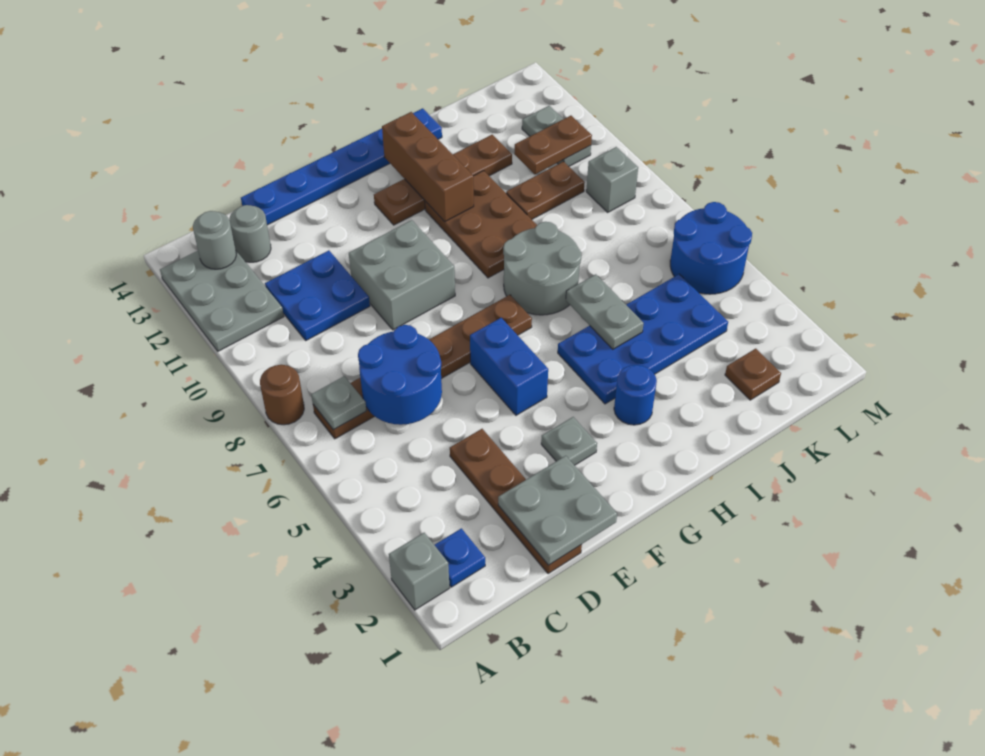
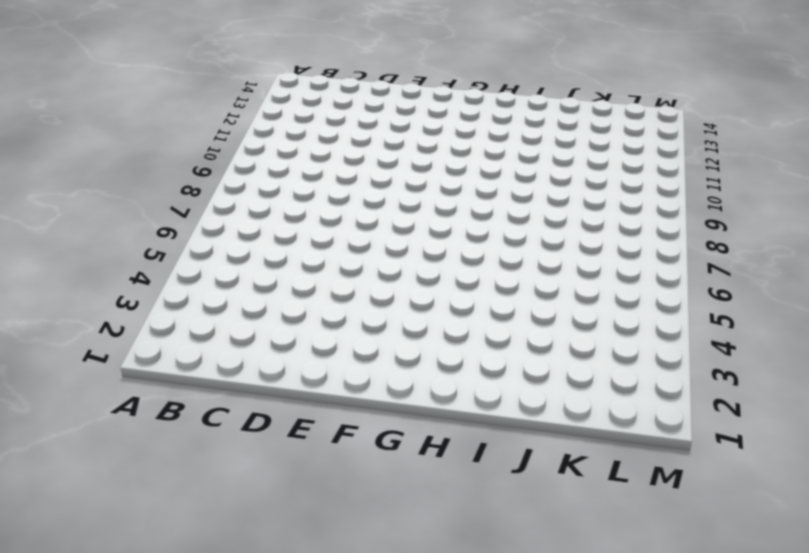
none -> grey brick A2 level 1
none -> brown round brick A8 level 1
none -> grey plate A11:B13 level 1

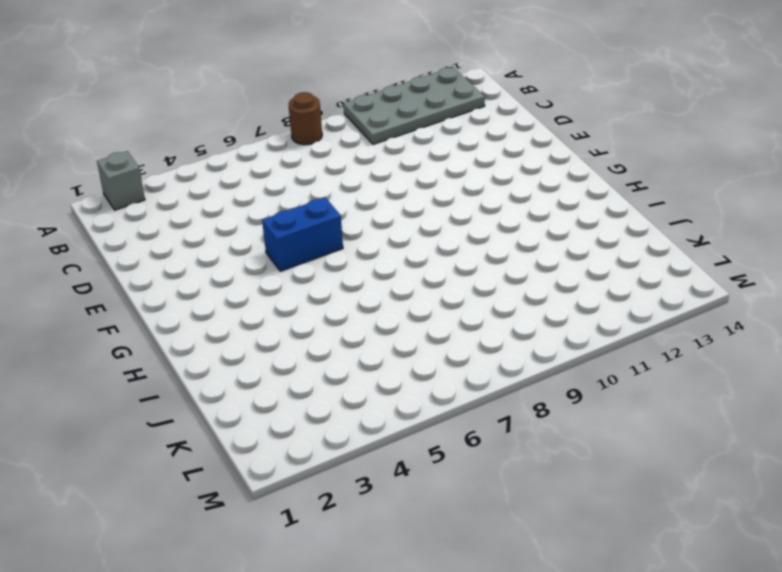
grey plate A10:B13 level 1 -> grey plate A11:B13 level 1
none -> blue plate B2 level 1
none -> brown plate B7:G7 level 1
none -> blue plate C10:D11 level 1

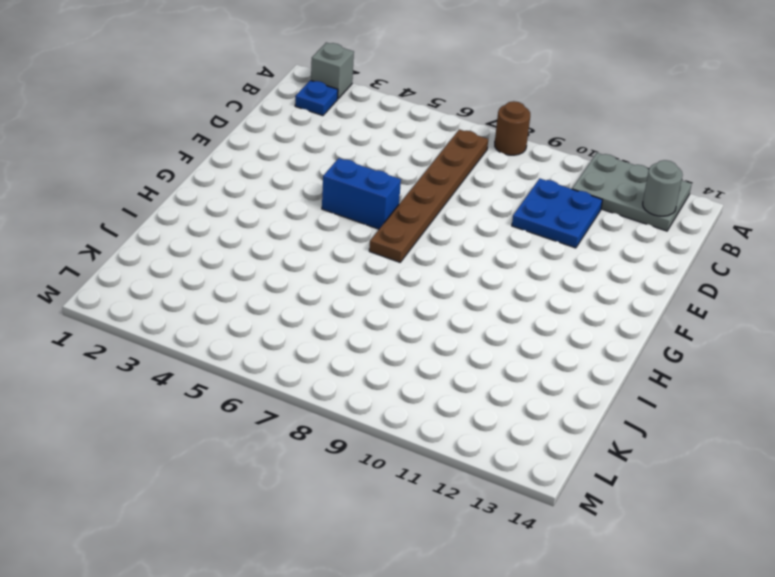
none -> grey round brick C13 level 1
none -> brown plate D1:D4 level 1
none -> blue plate D14:I14 level 1

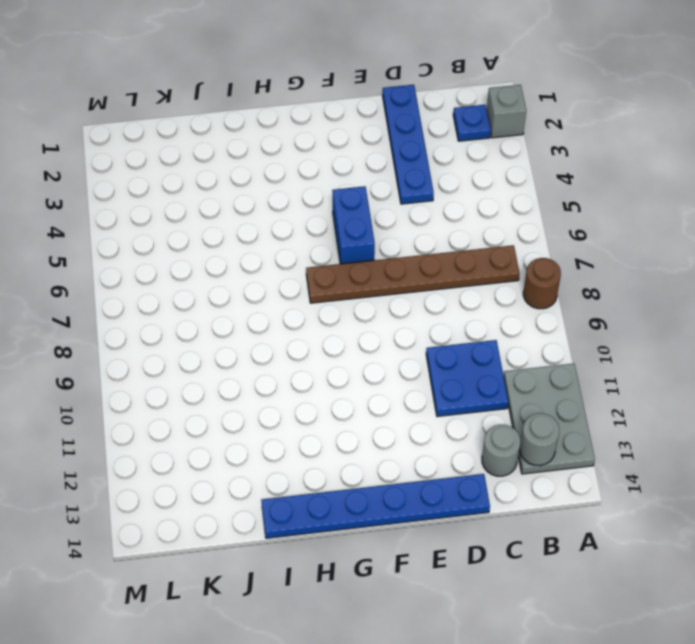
blue plate D1:D4 level 1 -> brown plate D1:D4 level 1
none -> grey brick E9:F10 level 1
none -> grey plate F3 level 1
none -> brown plate G12:J12 level 1

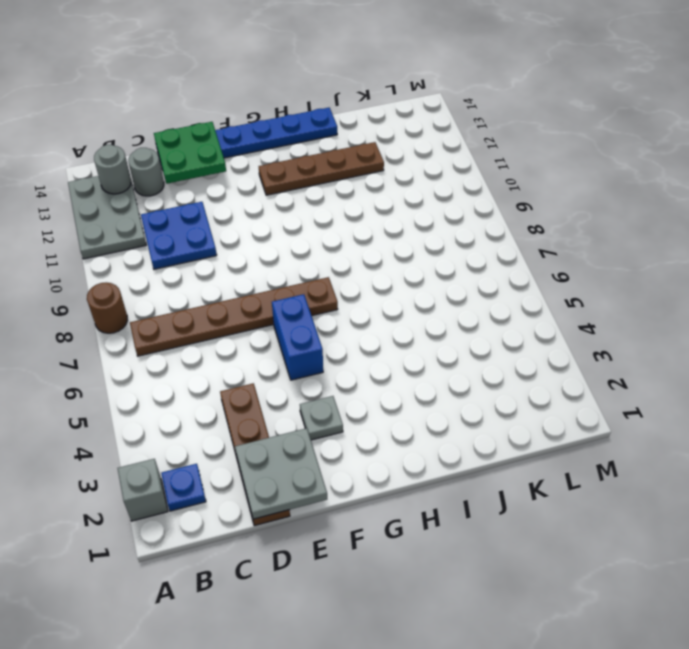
green plate D13:E14 level 2 -> none
none -> grey brick E9:F10 level 1
none -> blue round brick H3 level 1
none -> blue plate H4:K5 level 1

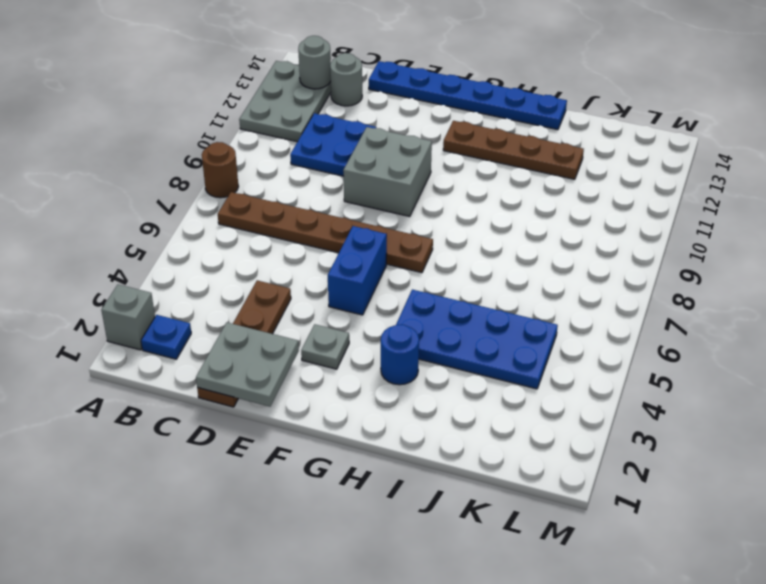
none -> grey round brick H7:I8 level 1
none -> brown plate H9:I11 level 1
none -> brown plate J10:K10 level 1

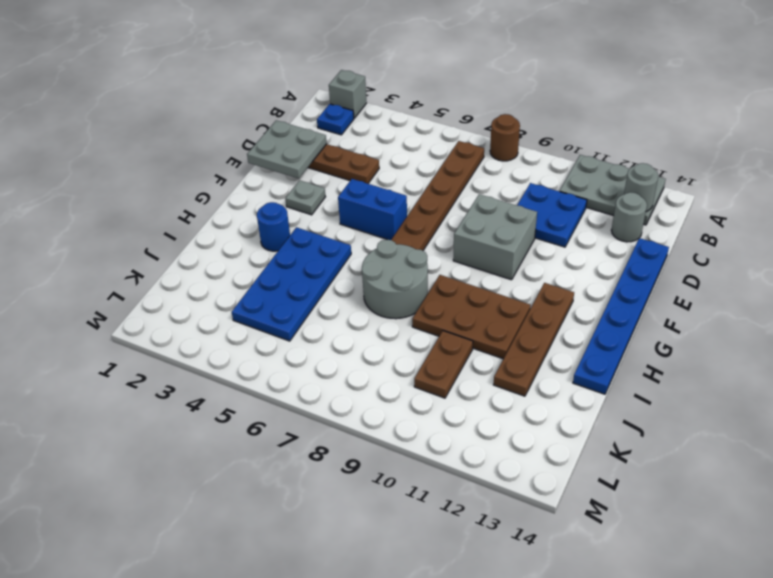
none -> brown plate K2 level 1
none -> blue round brick L5:M6 level 1
none -> grey brick L9 level 1

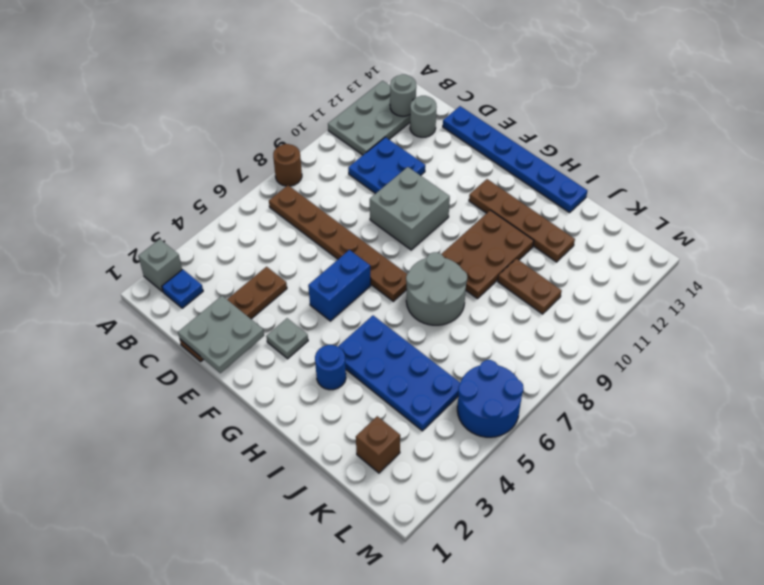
brown brick K2 level 1 -> brown plate K2 level 1
none -> grey brick L9 level 1
none -> grey plate L11:L12 level 1
none -> grey plate B7 level 2

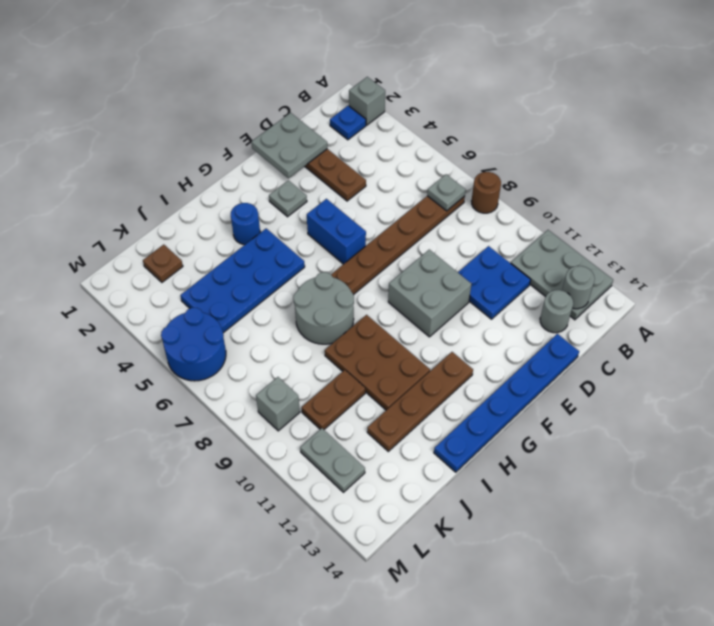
none -> blue round brick C6:D7 level 2
none -> brown brick H11:H13 level 2
none -> grey plate I5:I6 level 2

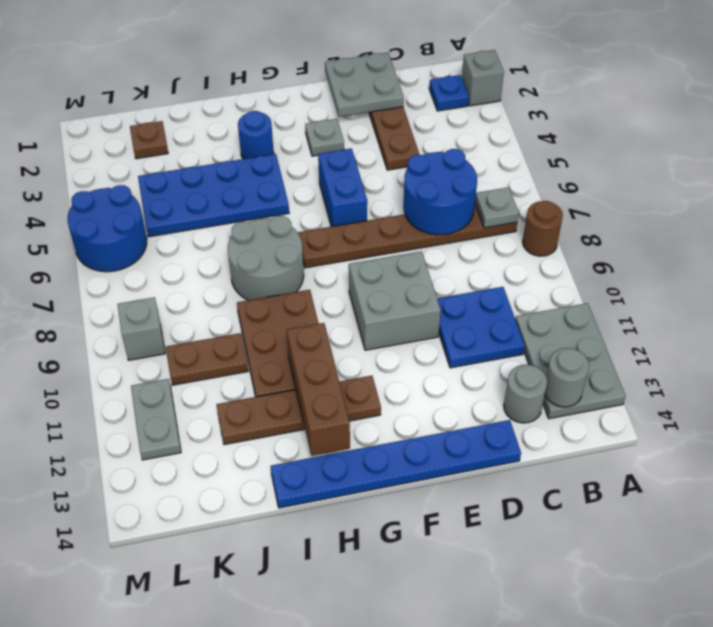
none -> grey plate I5:I6 level 2
none -> brown plate K11:L11 level 2

